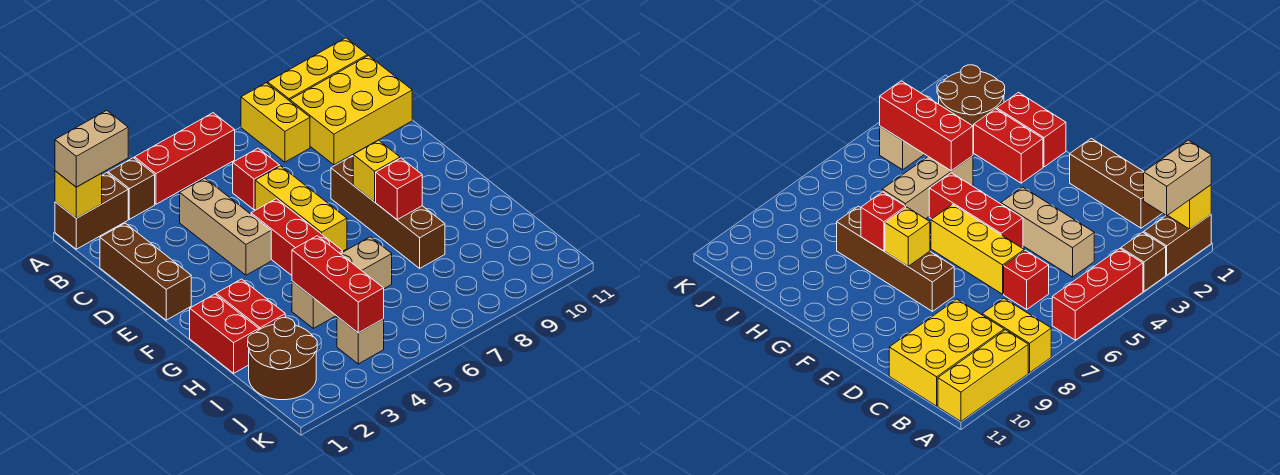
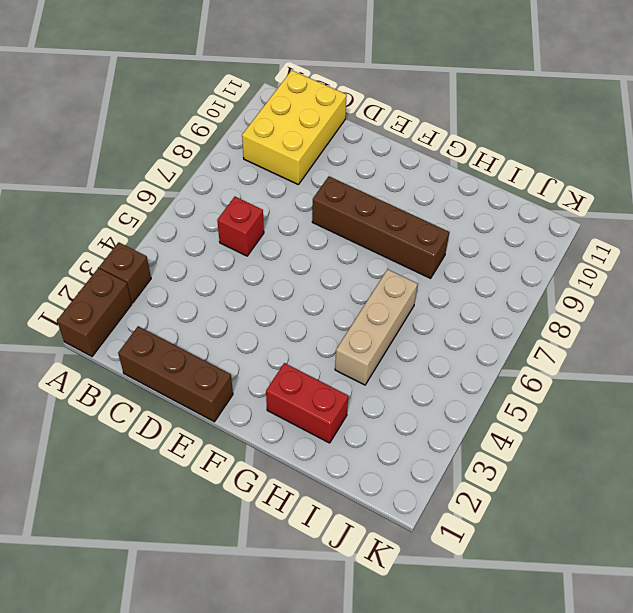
none -> red brick A4:A6 level 1
none -> yellow brick A8:B8 level 1
none -> yellow brick A9:A11 level 1

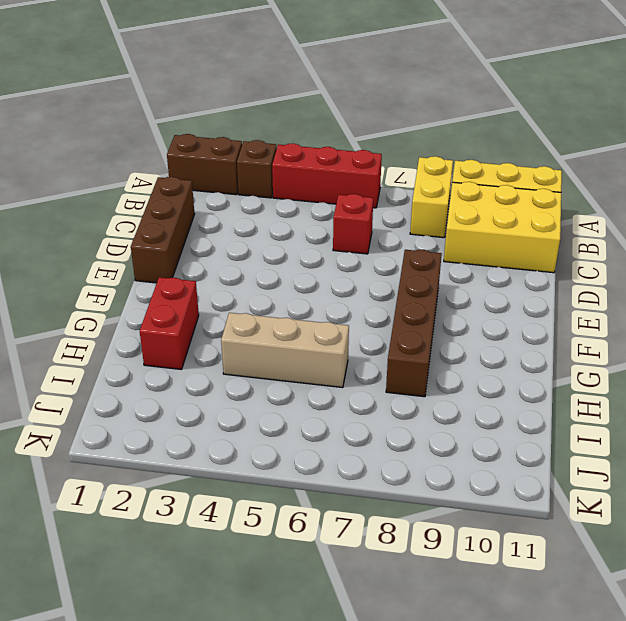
none -> tan brick C4:E4 level 1
none -> yellow brick D6:F6 level 1
none -> red brick E5:G5 level 1

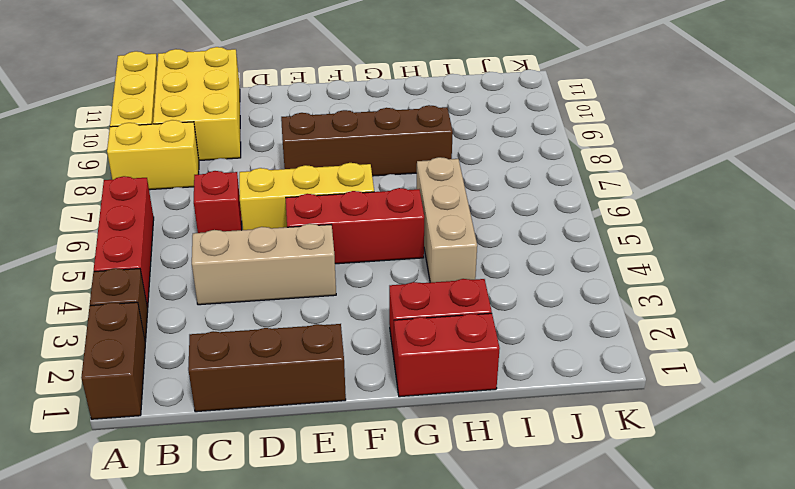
none -> brown round brick I1:J2 level 1
none -> tan brick J4 level 1
none -> yellow brick A1 level 2

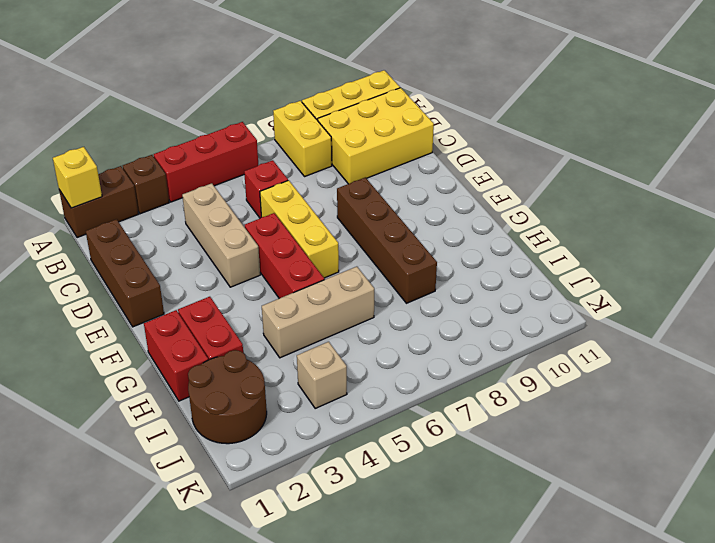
none -> yellow brick F8 level 2
none -> red brick G8 level 2
none -> red brick H4:J4 level 2

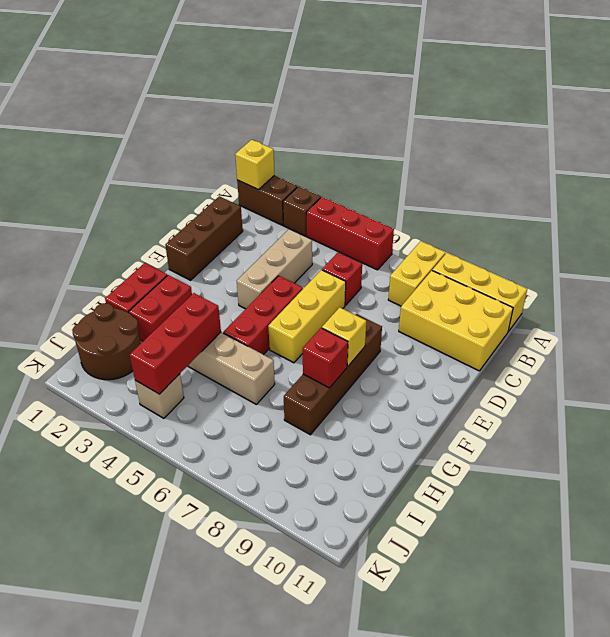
none -> tan brick A1:A2 level 3

